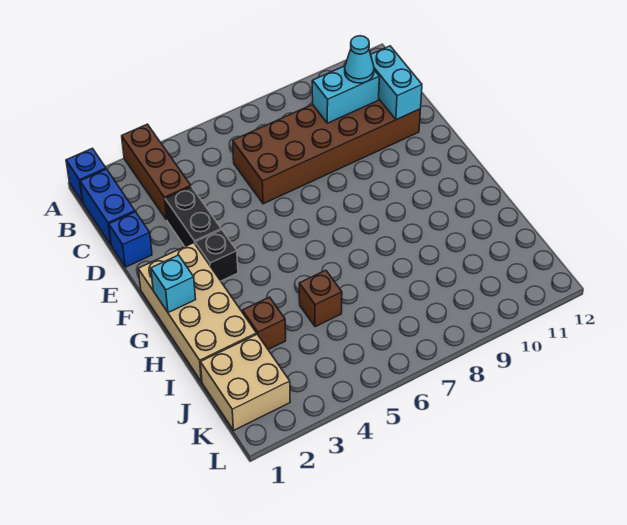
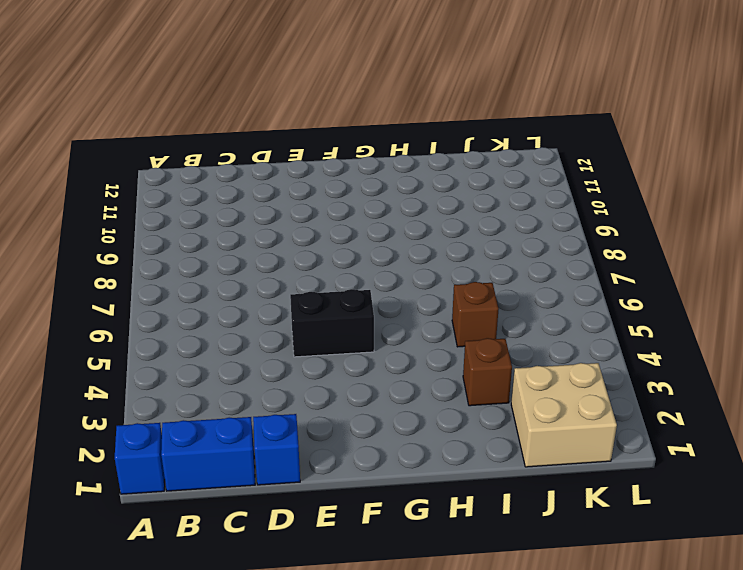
black brick E5:F5 level 1 -> black brick D3:E3 level 1
none -> brown brick A3:C3 level 1
none -> brown brick C6:D11 level 1
none -> tan brick F1:I2 level 1

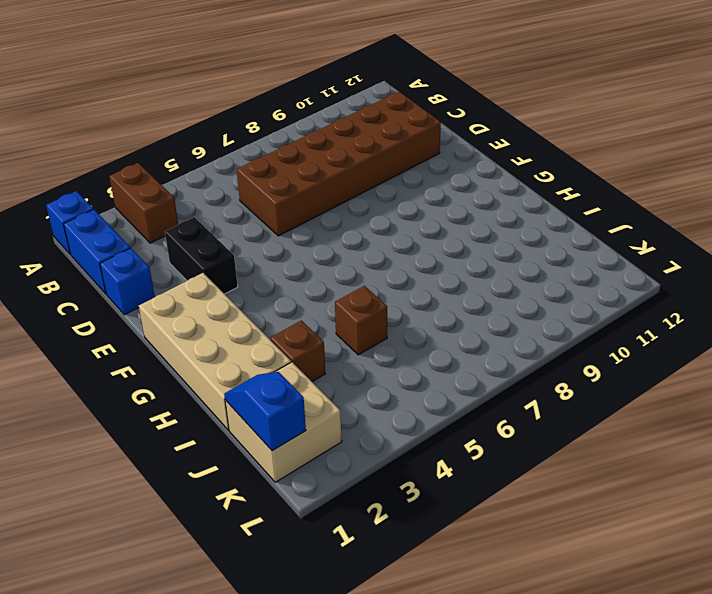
brown brick A3:B3 level 1 -> brown brick A3:C3 level 1
blue slope J1:K1 level 2 top K -> none
none -> black brick F3 level 1
none -> cyan brick C9:C10 level 2
none -> cyan brick C11:D11 level 2

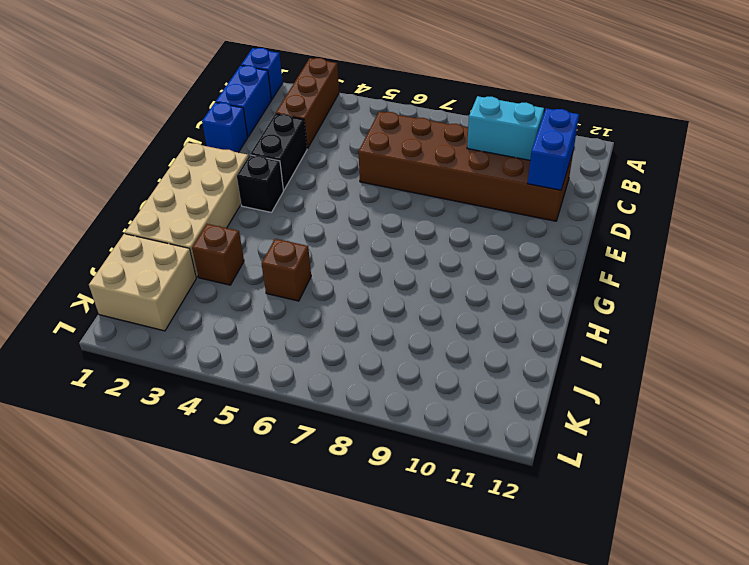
blue brick C11:D11 level 2 -> cyan brick C11:D11 level 2
none -> cyan brick G1 level 2
none -> cyan cone C10 level 3

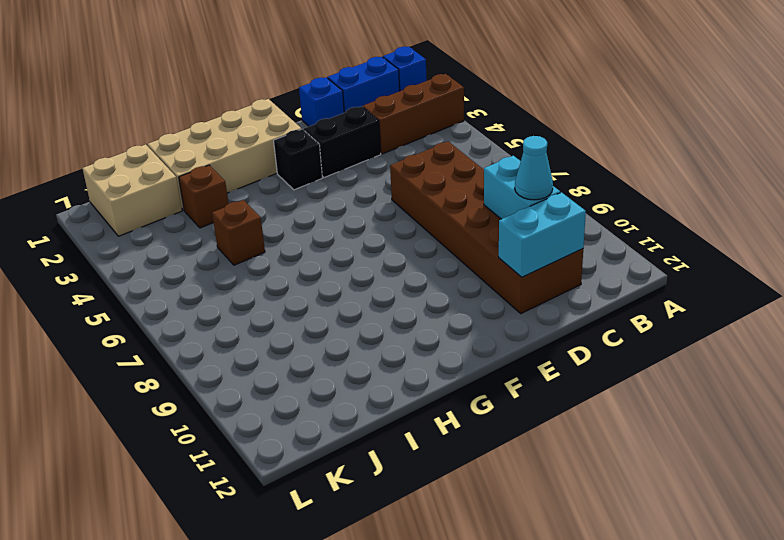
none -> cyan brick G1 level 2

